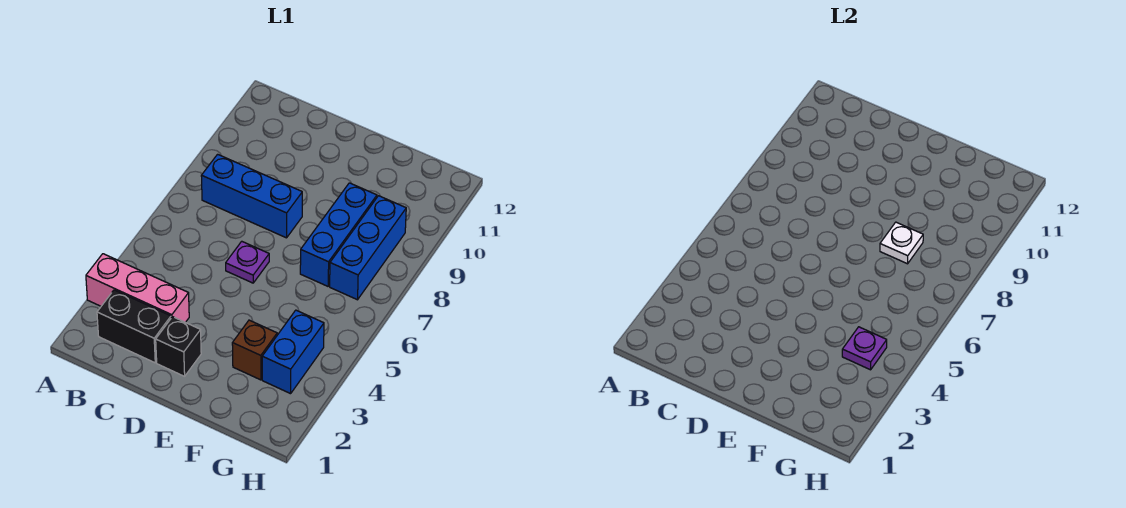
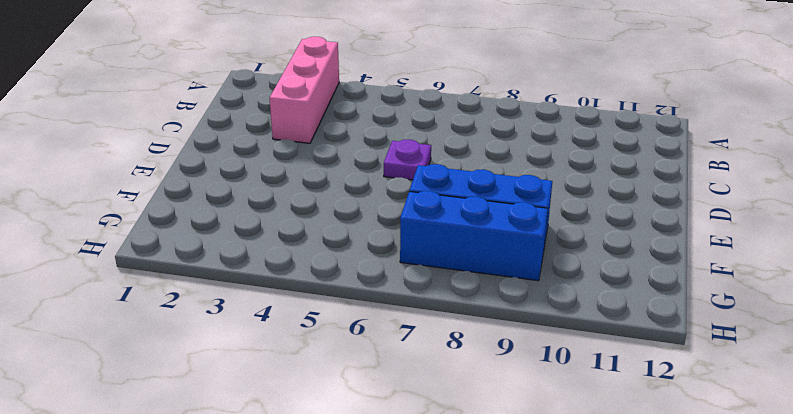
none -> black brick B2:C2 level 1
none -> blue brick B8:D8 level 1

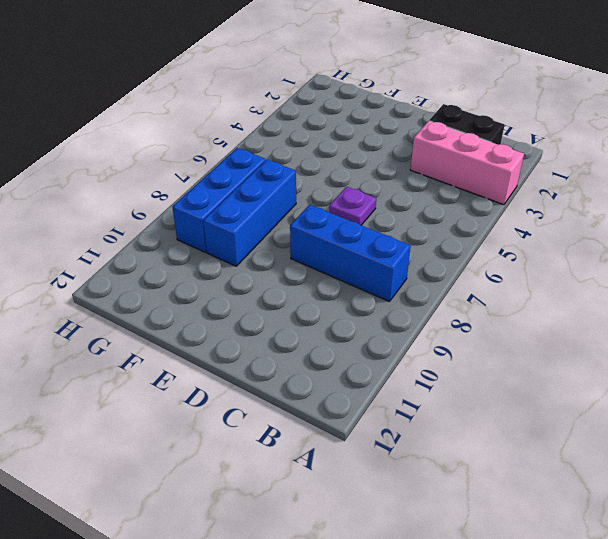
none -> black brick D2 level 1
none -> brown brick F3 level 1

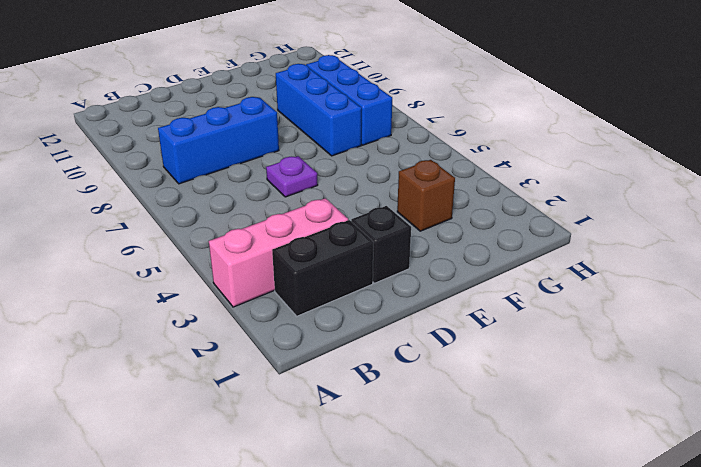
none -> blue brick G3:G4 level 1
none -> white plate F8 level 2

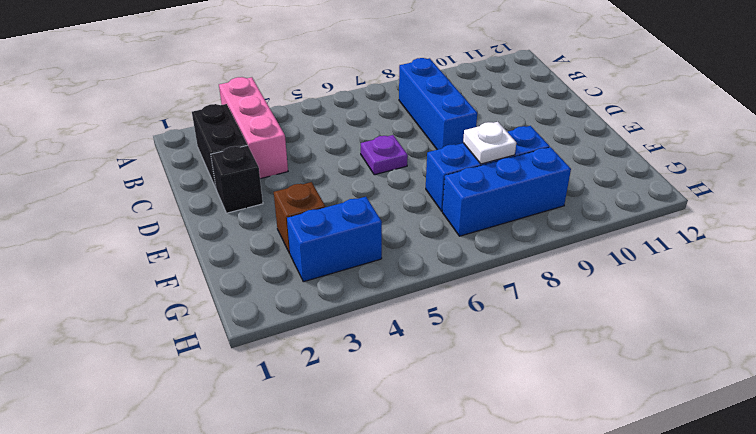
none -> purple plate G4 level 2

